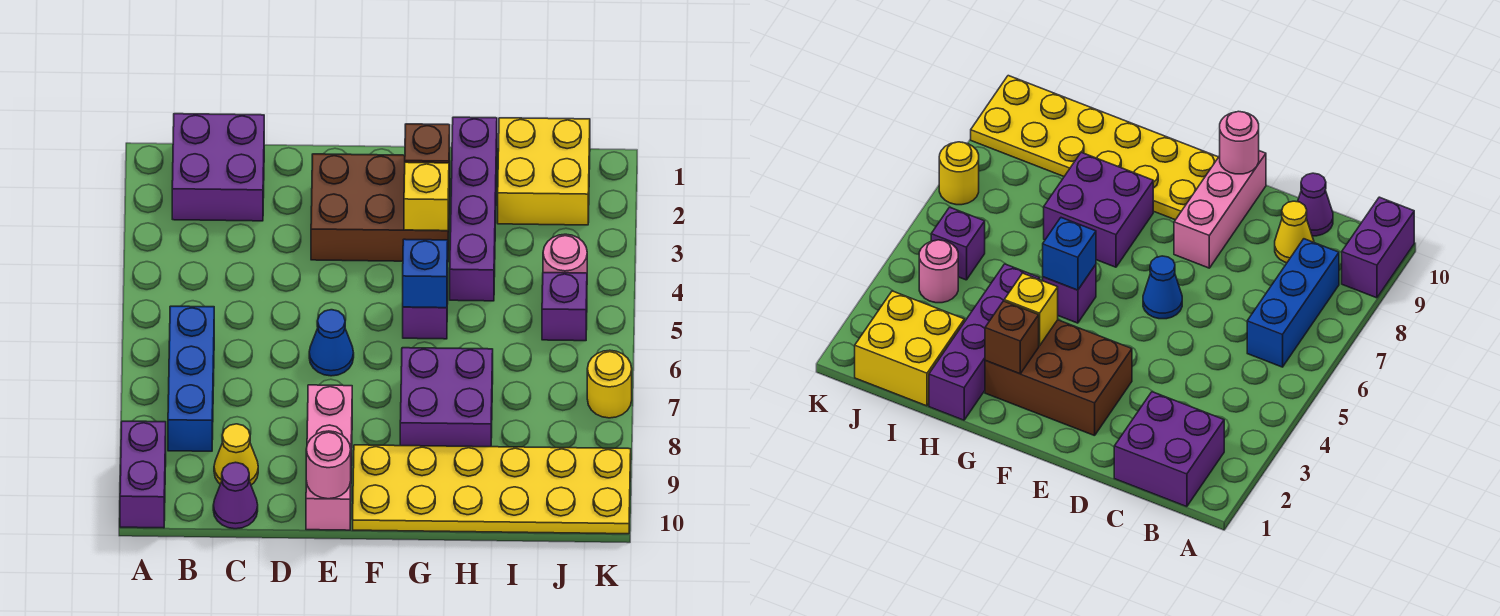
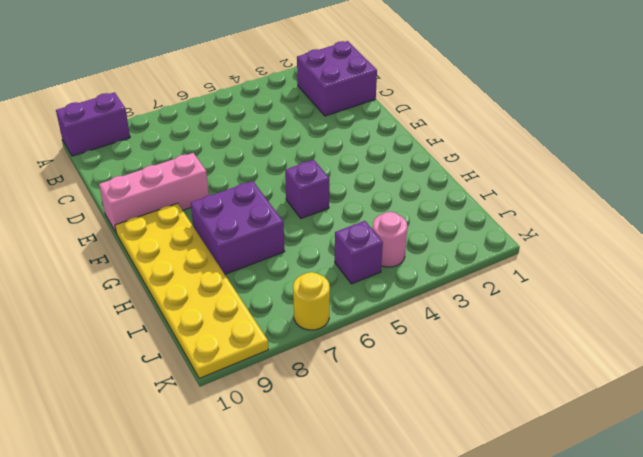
none -> blue brick B6:B8 level 1
none -> yellow cone C9 level 1
none -> purple cone C10 level 1

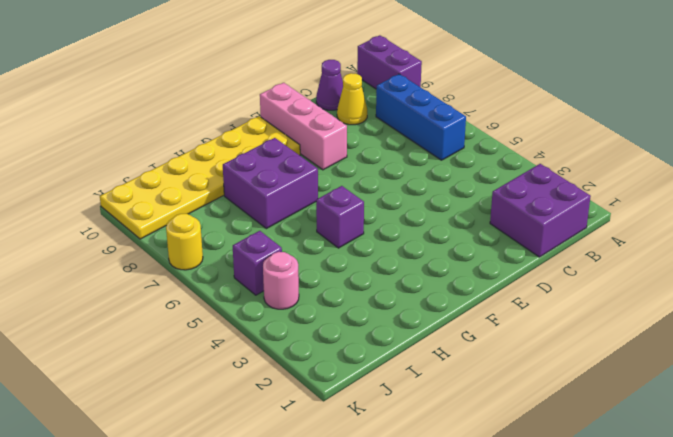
none -> brown brick E2:G3 level 1
none -> blue cone E6 level 1
none -> purple brick H1:H4 level 1

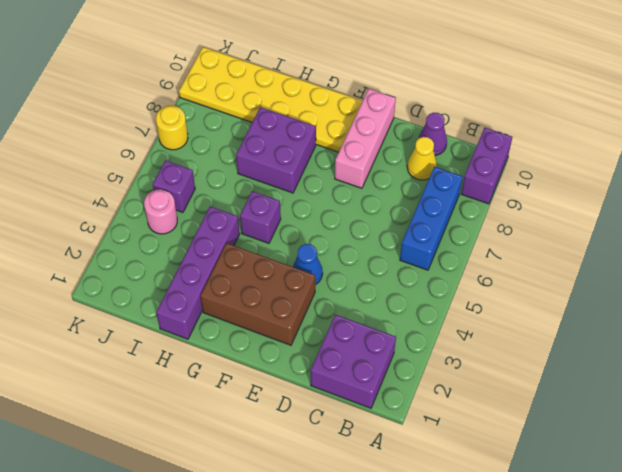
blue cone E4 level 1 -> blue cone E6 level 1
none -> yellow brick I1:J2 level 1
none -> pink round brick E10 level 2
none -> brown brick G2 level 2

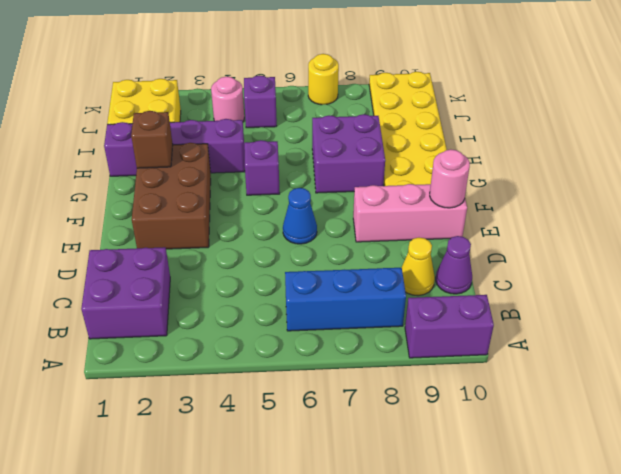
none -> yellow brick G3 level 2
none -> blue brick G5 level 2

